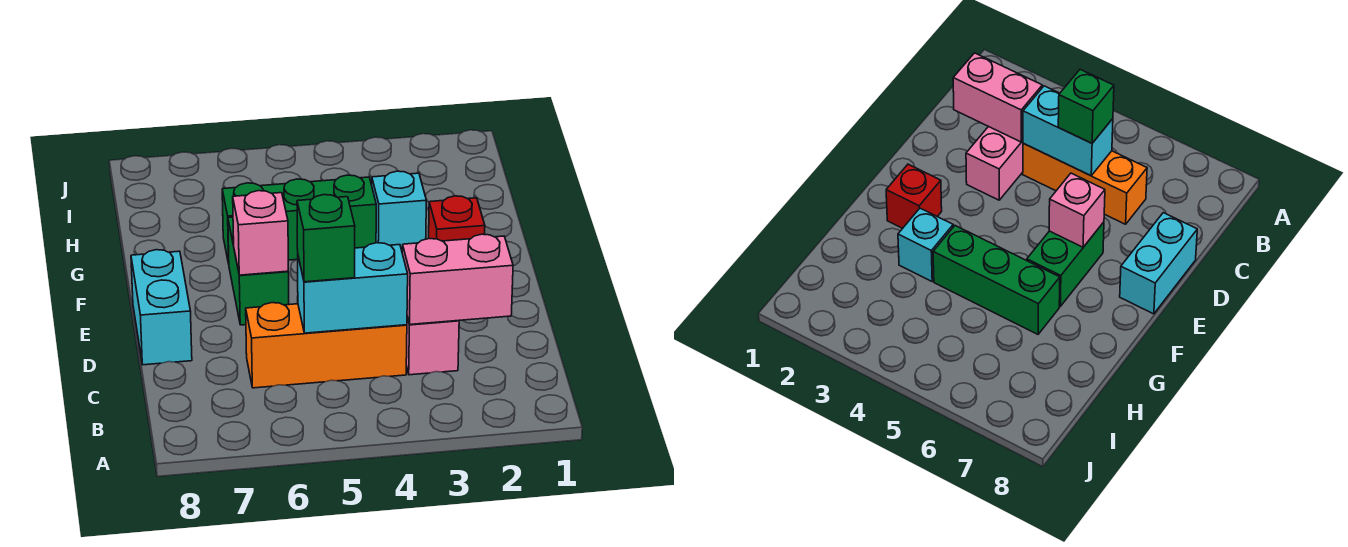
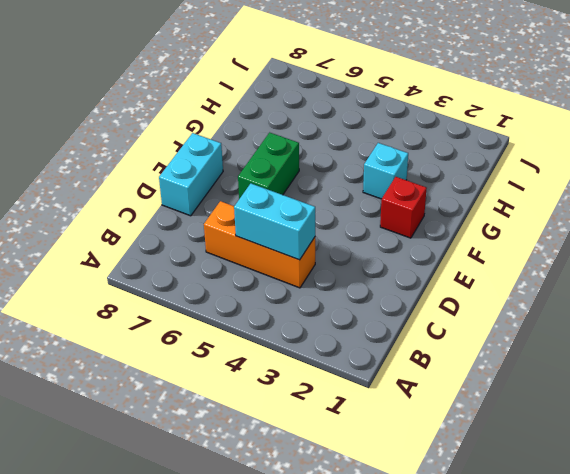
none -> pink brick C3:D3 level 1
none -> green brick G4:G6 level 1

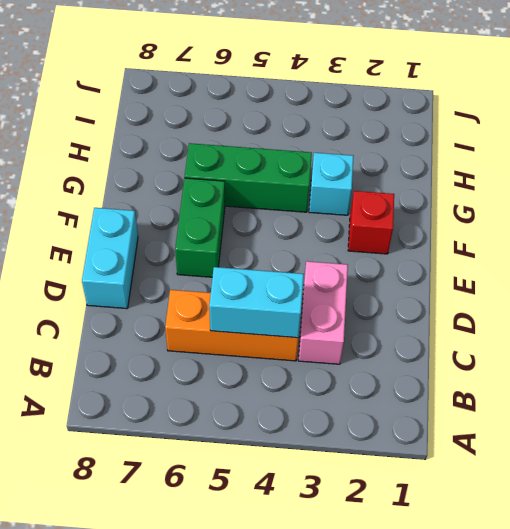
none -> pink brick C2:C3 level 2
none -> pink brick E6 level 2

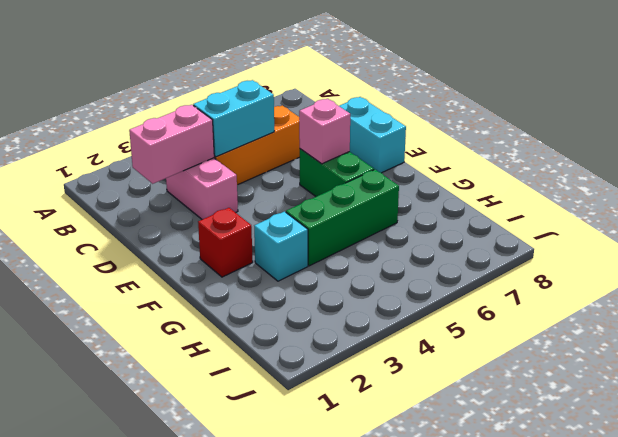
none -> green brick C5 level 3

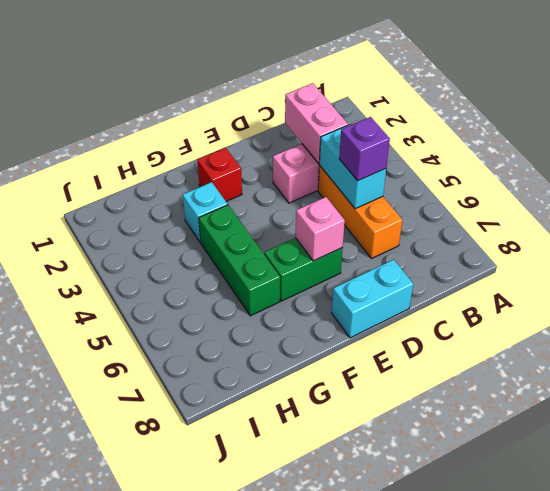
purple brick C5 level 3 -> green brick C5 level 3

